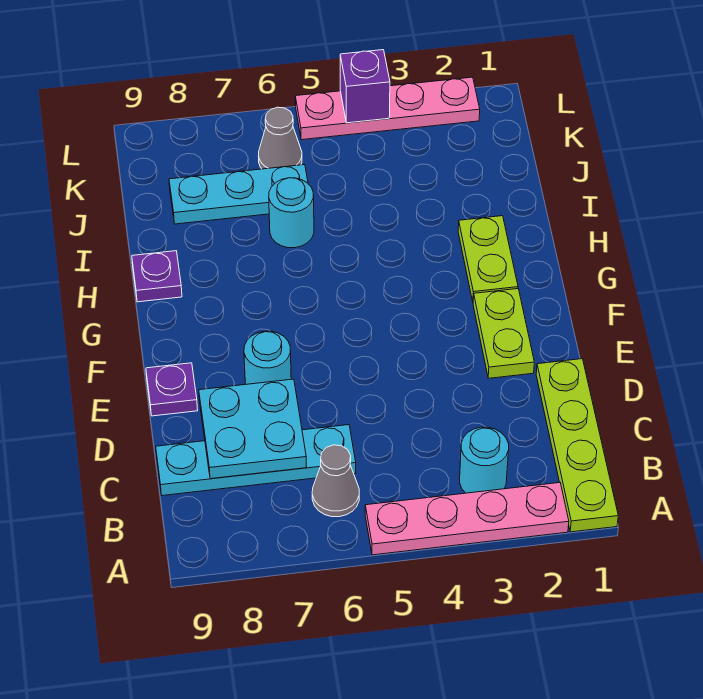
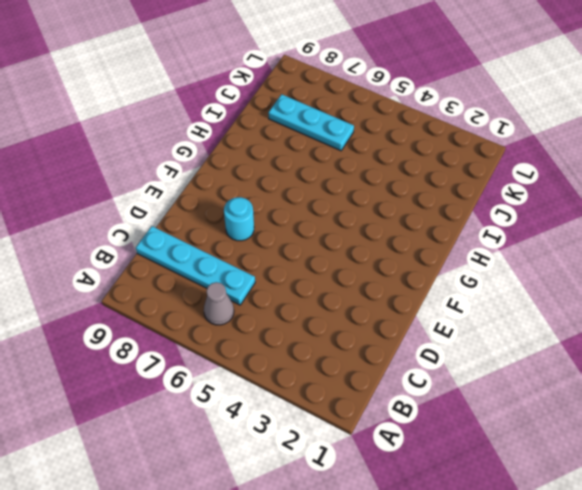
none -> lime plate A1:D1 level 1
none -> pink plate A2:A5 level 1
none -> cyan round brick B3 level 1

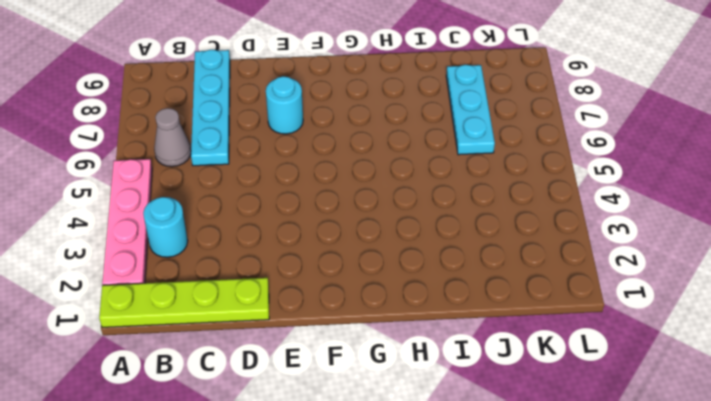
none -> lime plate E2:F2 level 1
none -> purple plate E9 level 1
none -> lime plate G2:H2 level 1

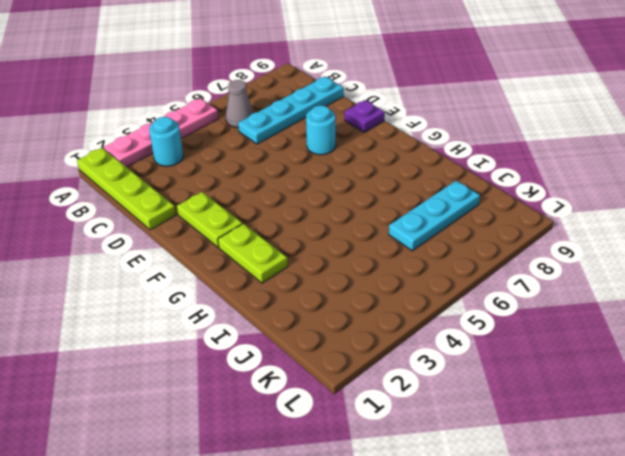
none -> purple plate H9 level 1
none -> cyan round brick I6 level 1
none -> grey cone K6 level 1

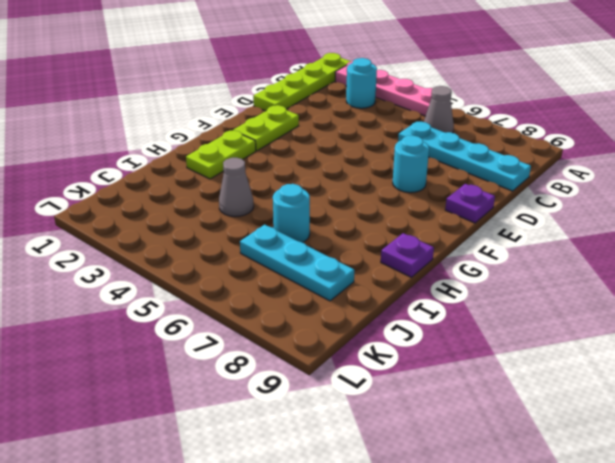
grey cone I4 level 1 -> grey cone K6 level 1
none -> pink plate L2:L5 level 1
none -> cyan plate C7:D8 level 2
none -> purple brick L4 level 2

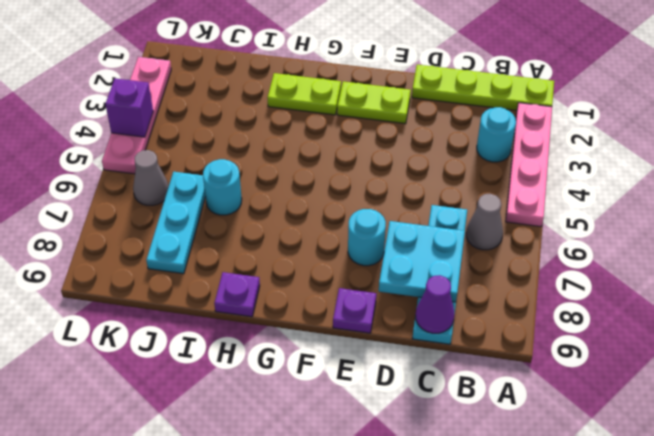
purple cone C9 level 2 -> none

